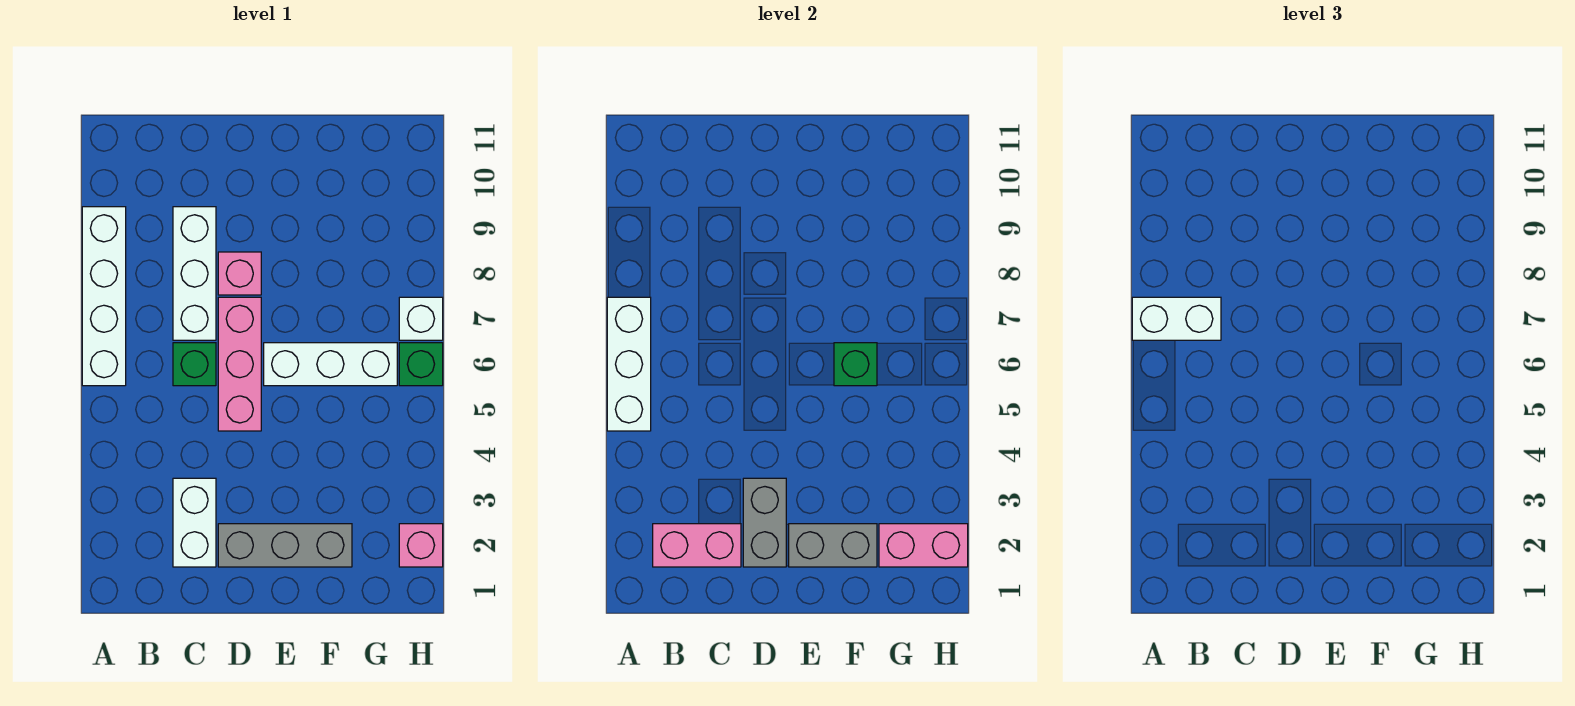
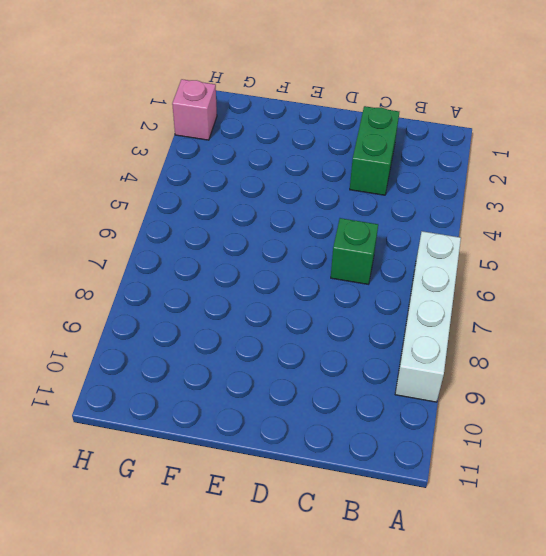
green brick C2:C3 level 1 -> white brick C2:C3 level 1
none -> white brick C7:C9 level 1
none -> grey brick D2:F2 level 1
none -> pink brick D5:D7 level 1

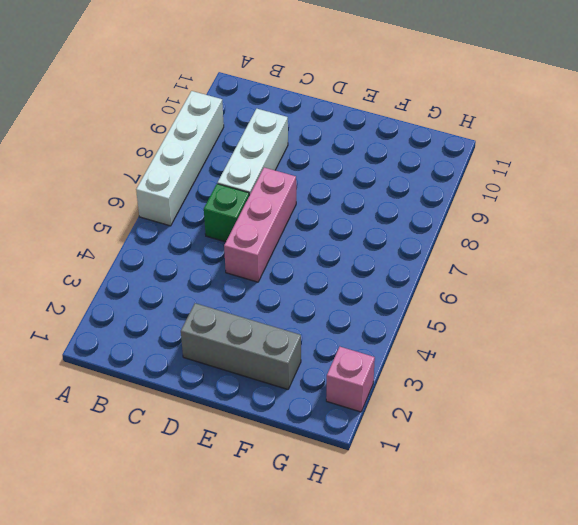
none -> white brick C2:C3 level 1
none -> pink brick D8 level 1
none -> white brick E6:G6 level 1

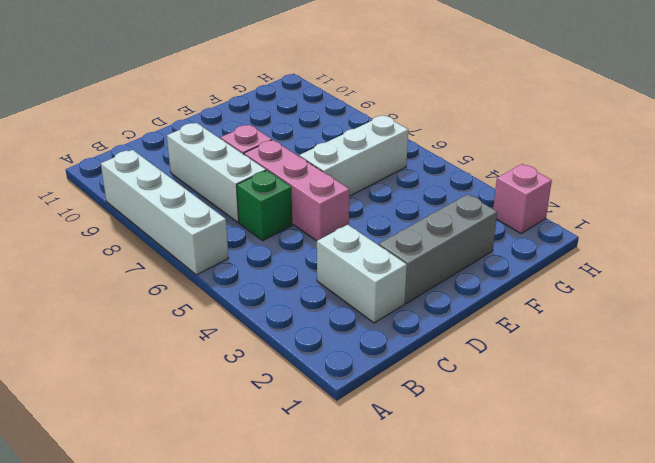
none -> green brick H6 level 1
none -> white brick H7 level 1
none -> white brick A5:A7 level 2

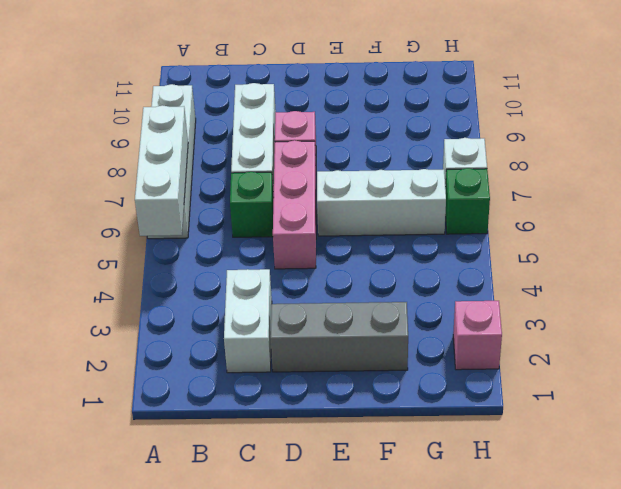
none -> pink brick B2:C2 level 2
none -> grey brick D2:D3 level 2
none -> grey brick E2:F2 level 2

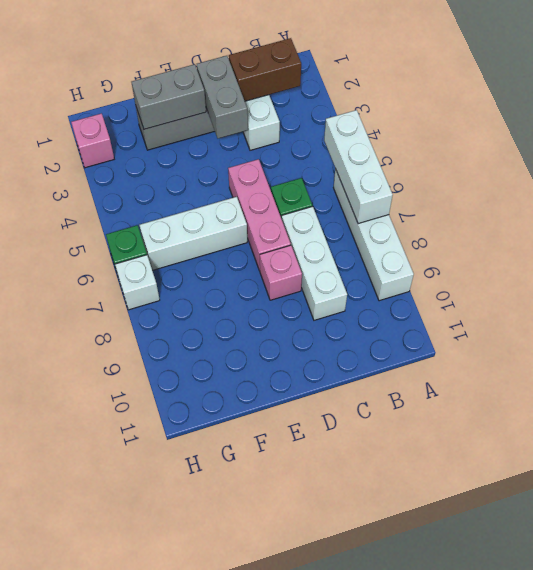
brown brick B2:C2 level 2 -> pink brick B2:C2 level 2
none -> green brick F6 level 2
none -> pink brick G2:H2 level 2
none -> white brick A7:B7 level 3

